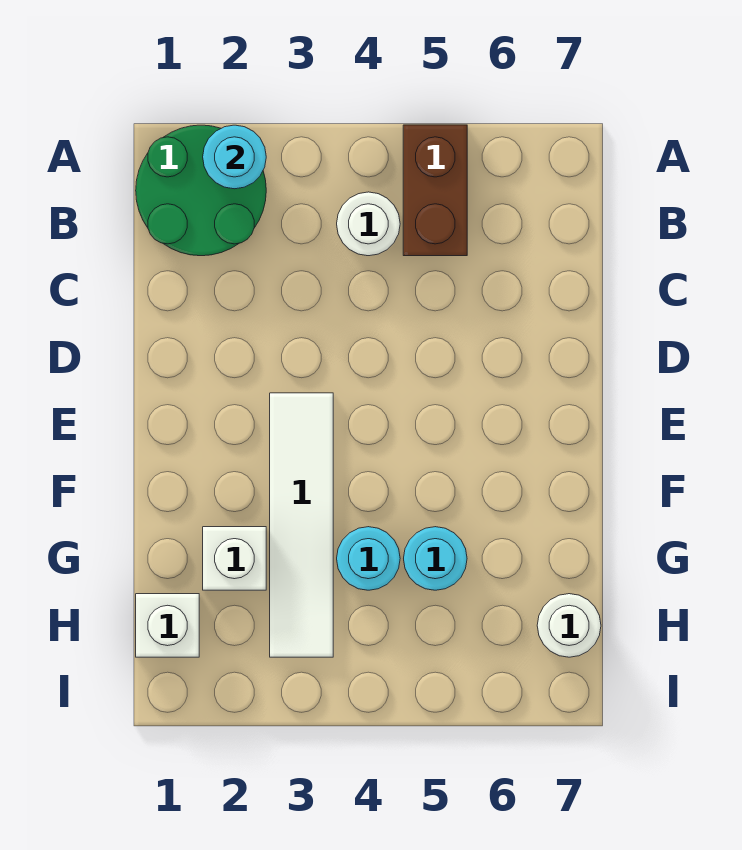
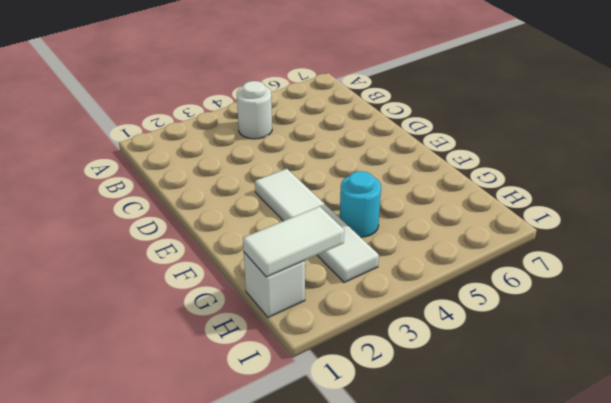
white tile H1:H2 level 2 -> none
none -> green round brick A1:B2 level 1
none -> brown brick A5:B5 level 1

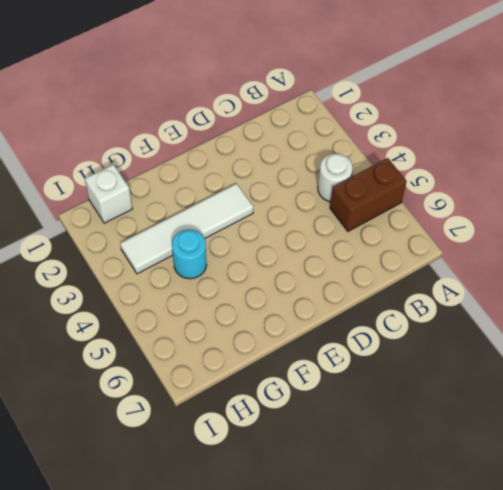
none -> green round brick A1:B2 level 1
none -> white brick G2 level 1

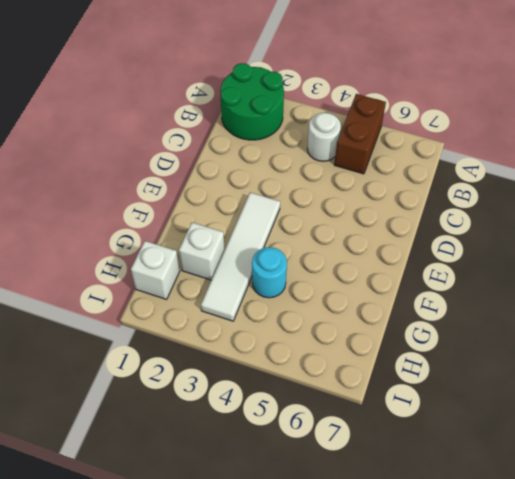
none -> cyan round brick G5 level 1
none -> white round brick H7 level 1

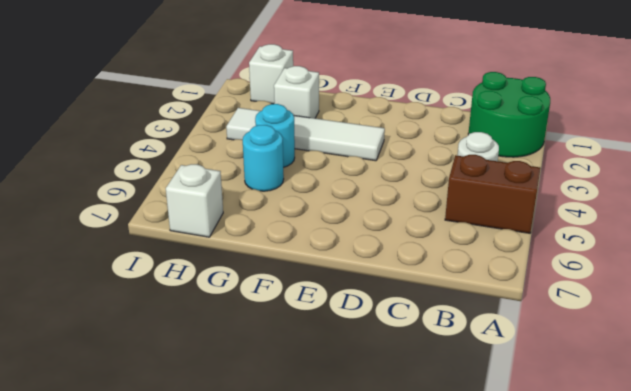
white brick H7 level 1 -> white round brick H7 level 1
none -> cyan round brick A2 level 2

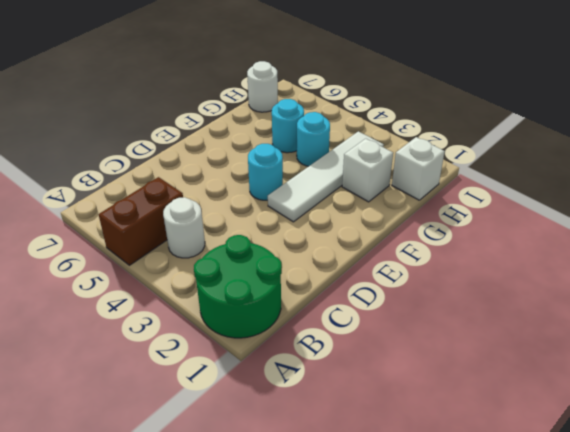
cyan round brick E4 level 1 -> cyan round brick A2 level 2

